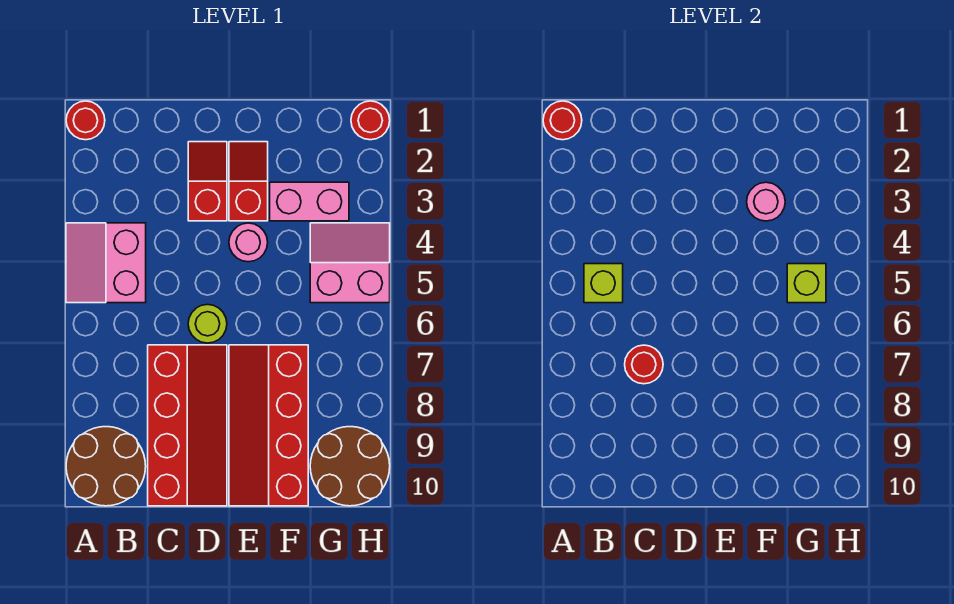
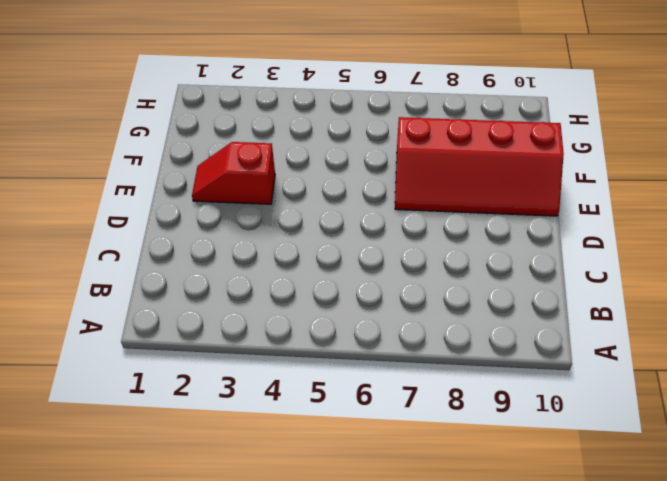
none -> red round brick A1 level 1
none -> pink slope A4:B5 level 1 top B
none -> brown round brick A9:B10 level 1

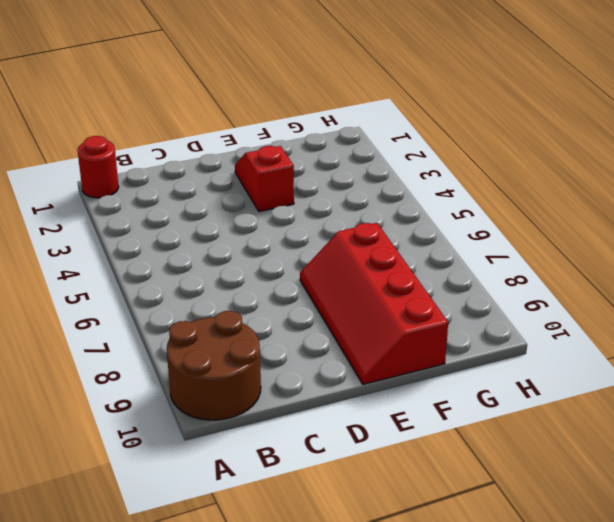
none -> pink slope A4:B5 level 1 top B
none -> red slope C7:D10 level 1 top C
none -> red slope D2:D3 level 1 top 3

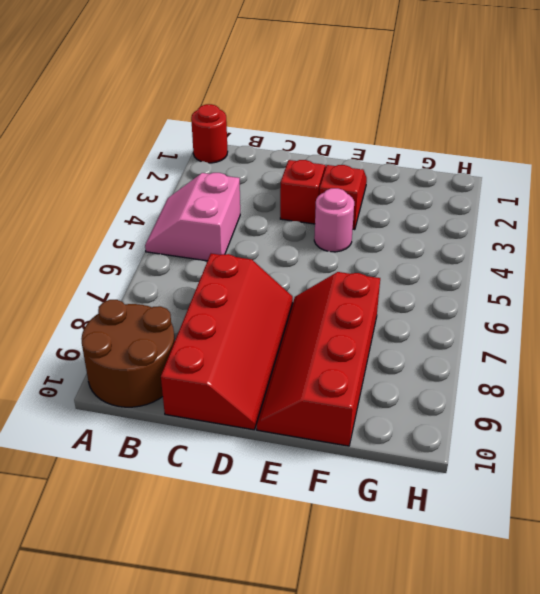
none -> lime round brick D6 level 1
none -> pink brick F3:G3 level 1
none -> pink slope G4:H5 level 1 top 5

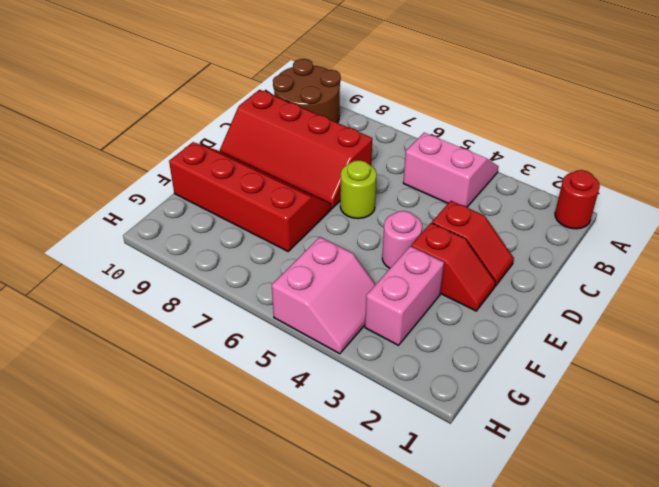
none -> brown round brick G9:H10 level 1
none -> red round brick H1 level 1
none -> red round brick A1 level 2

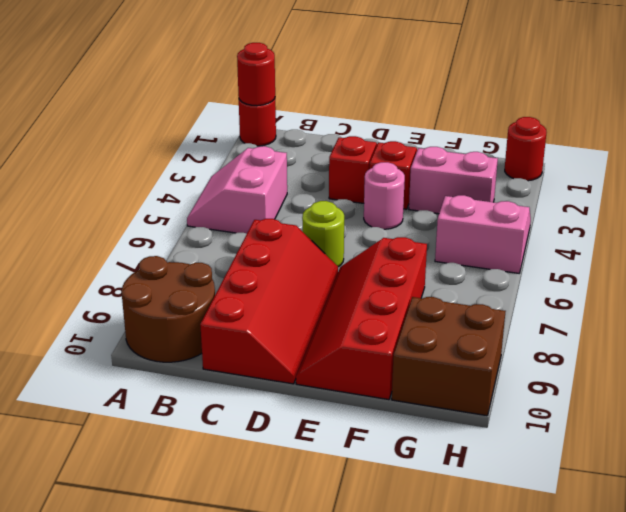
brown brick G9:H10 level 1 -> brown round brick G9:H10 level 1
none -> lime brick B5 level 2
none -> red round brick C7 level 2
none -> pink round brick F3 level 2

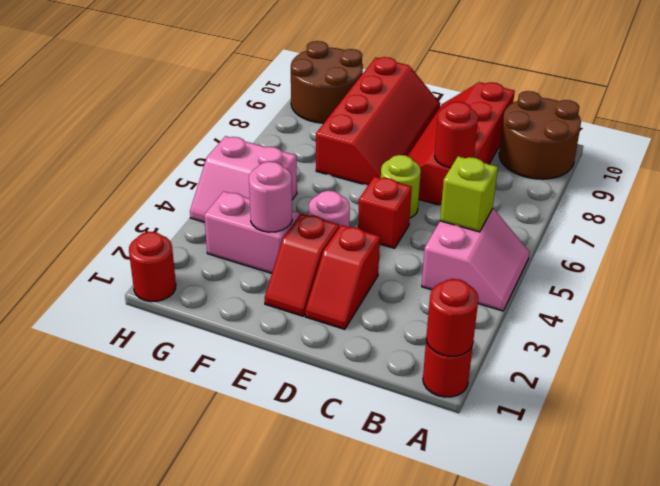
red brick D5 level 1 -> none
none -> lime brick G5 level 2

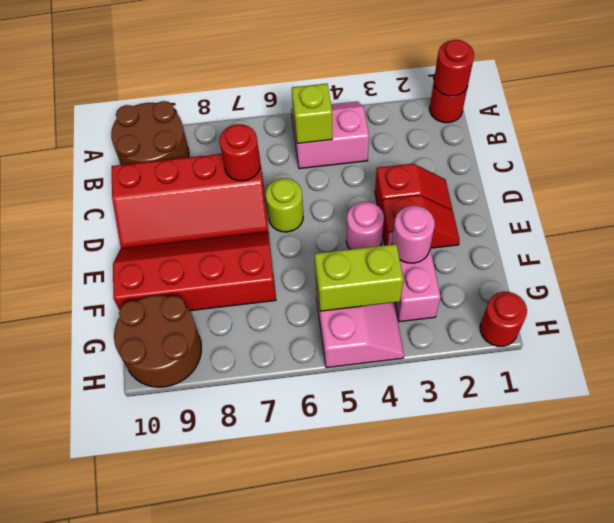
lime brick G4:G5 level 2 -> lime brick G5 level 2

